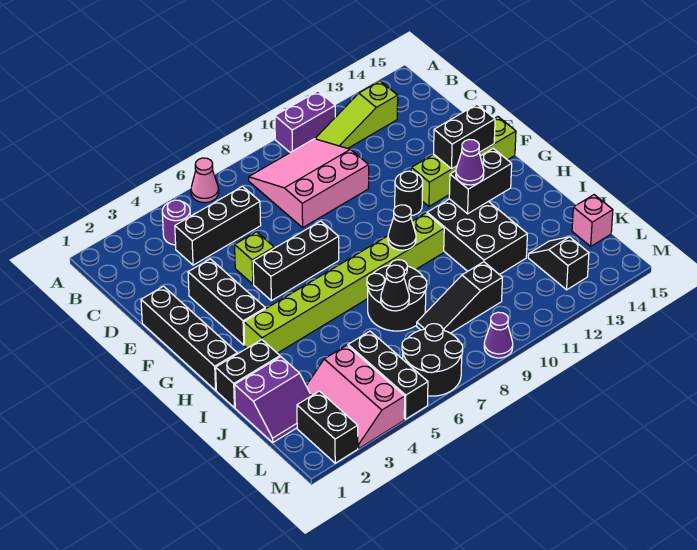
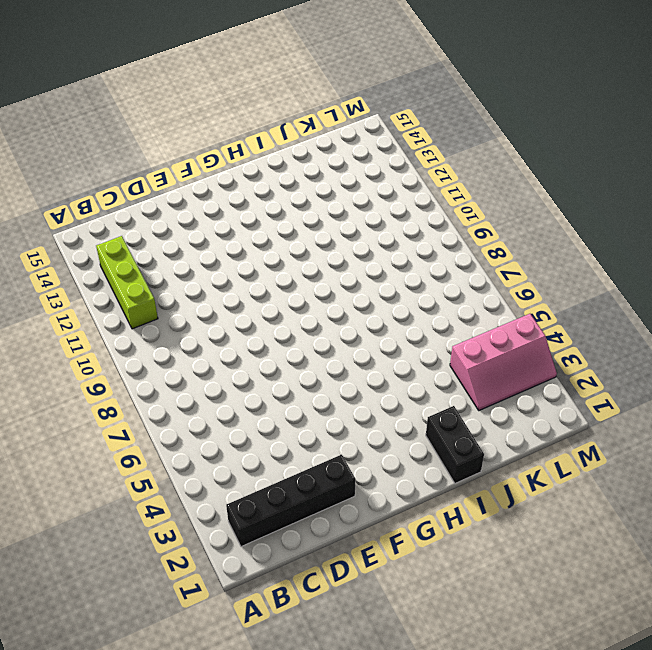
black brick B2:E2 level 1 -> black brick E1:H1 level 1
lime brick B11:B13 level 1 -> lime slope B11:B13 level 1 top 13
none -> pink cone A6 level 1
none -> purple brick A10:A11 level 1
none -> purple round brick B4 level 1
none -> pink slope B8:D10 level 1 top D

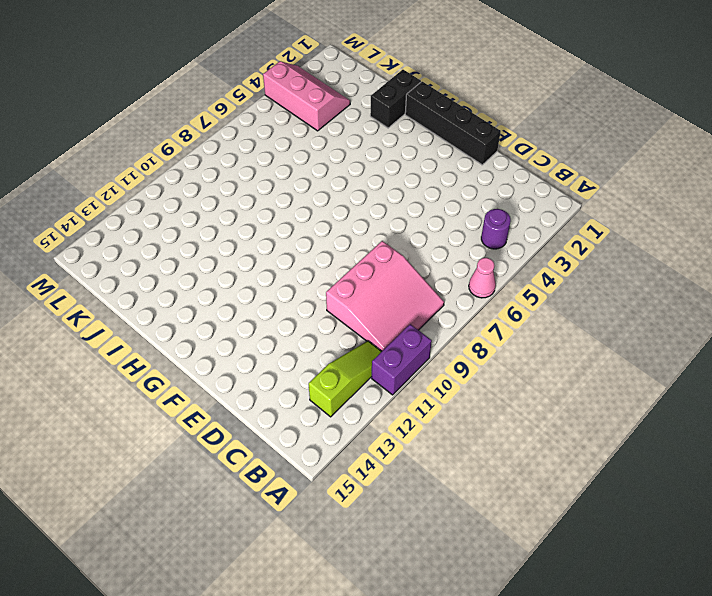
none -> black brick C4:C6 level 1
none -> black brick E3:G3 level 1
none -> lime brick E5 level 1
none -> black brick F5:F7 level 1

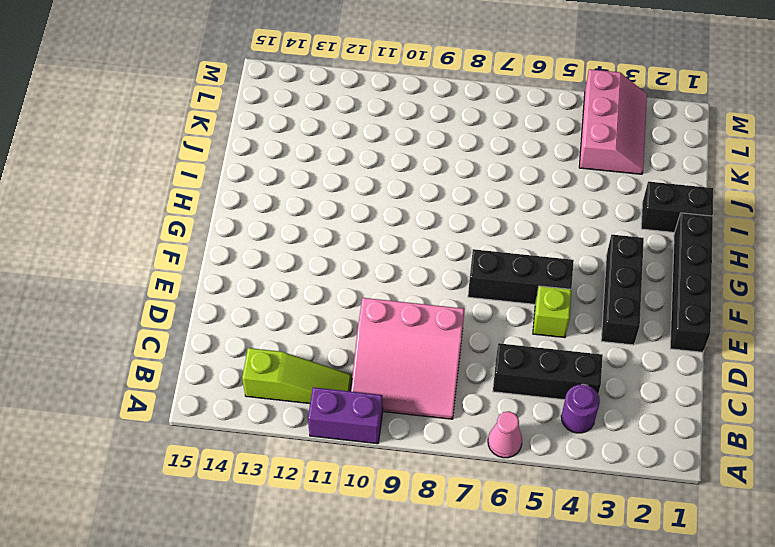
none -> black round brick F11 level 1
none -> lime brick F12:F15 level 1
none -> lime brick H3:H10 level 1
none -> black brick H11:J12 level 1

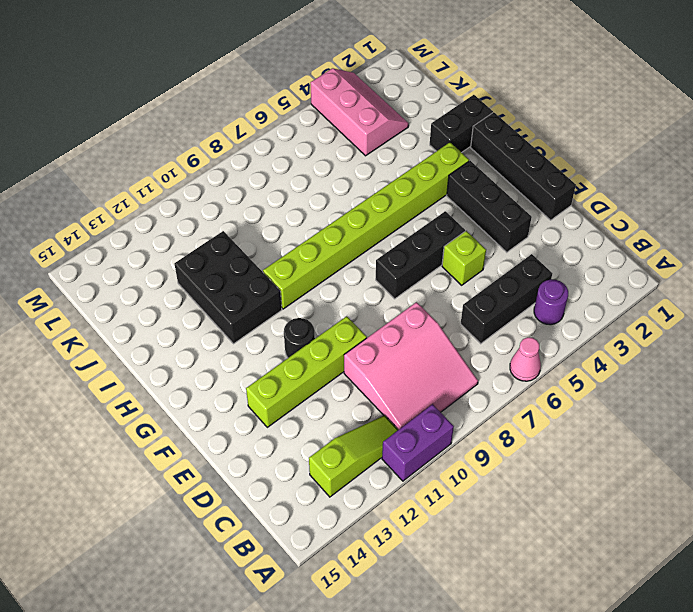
lime brick E10:E13 level 1 -> lime brick F12:F15 level 1
none -> black round brick I7:J8 level 1
none -> purple slope J1:K2 level 1 top J
none -> black brick K5:M5 level 1
none -> black slope K8:K10 level 1 top 10

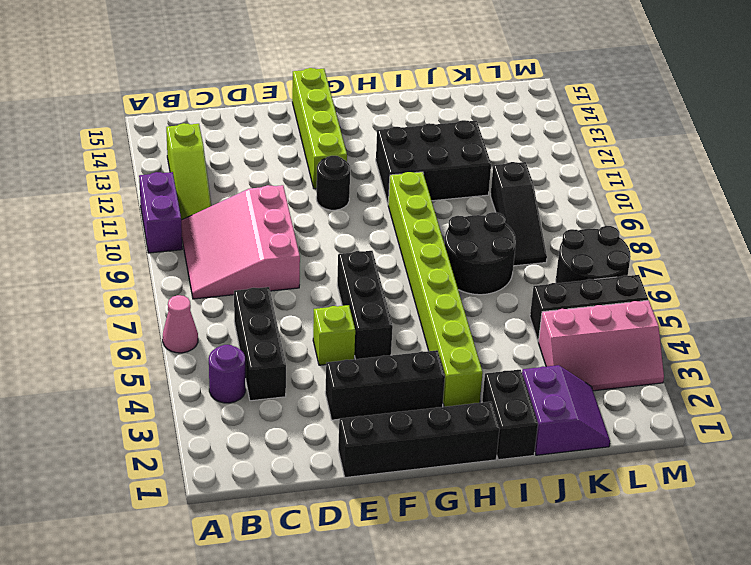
none -> black slope K13:L13 level 1 top L
none -> pink brick K15 level 1
none -> black brick L2:M2 level 1
none -> purple cone M9 level 1

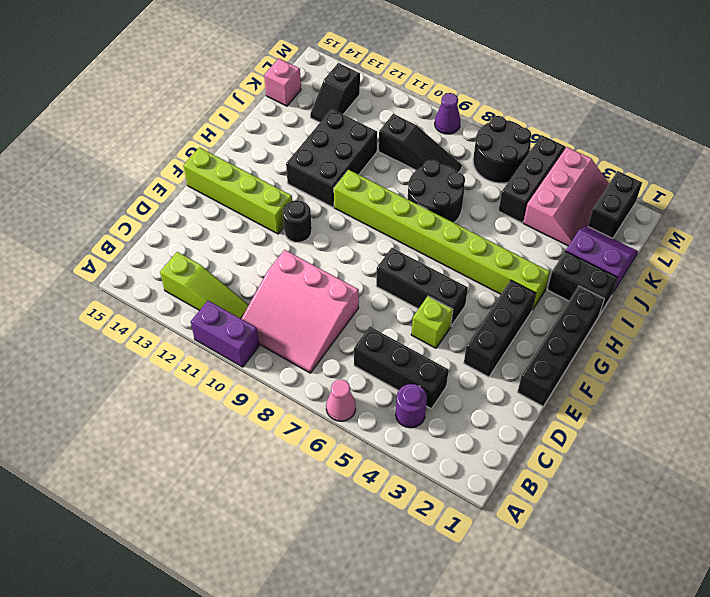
none -> black brick F13:F14 level 2
none -> black cone H9 level 2
none -> black brick H12:H13 level 2
none -> black cone J7 level 2

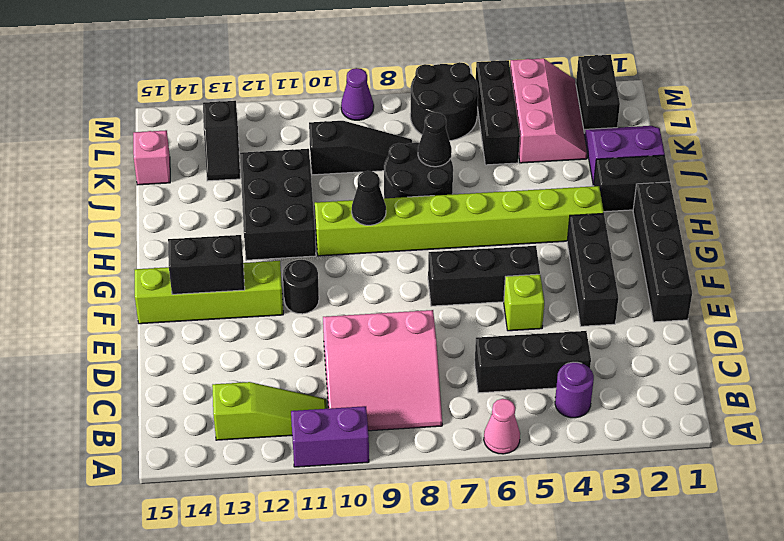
none -> black brick H12:H13 level 2
none -> purple cone H12 level 3

